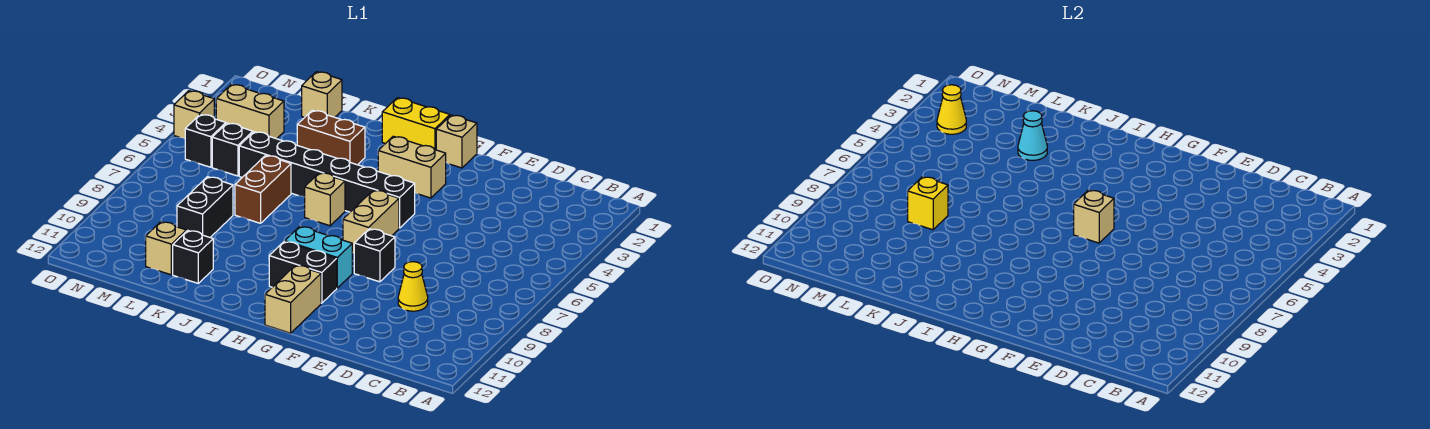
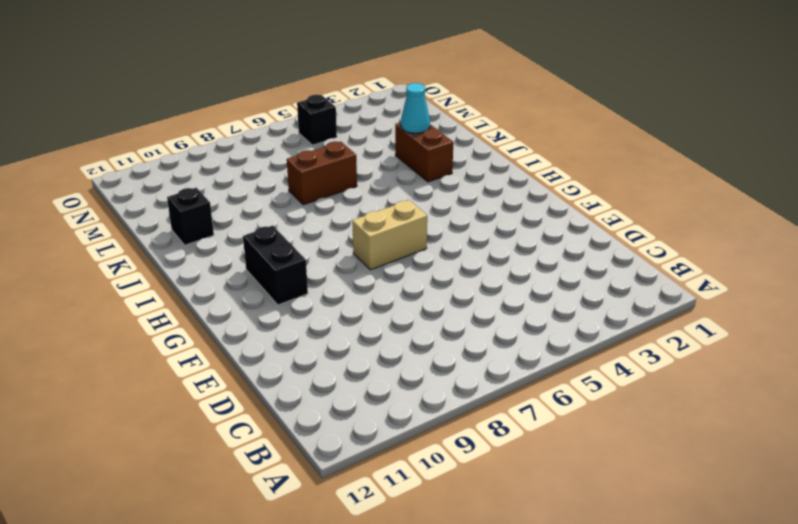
none -> yellow cone D9 level 1
none -> black brick F8 level 1
none -> tan brick G1 level 1

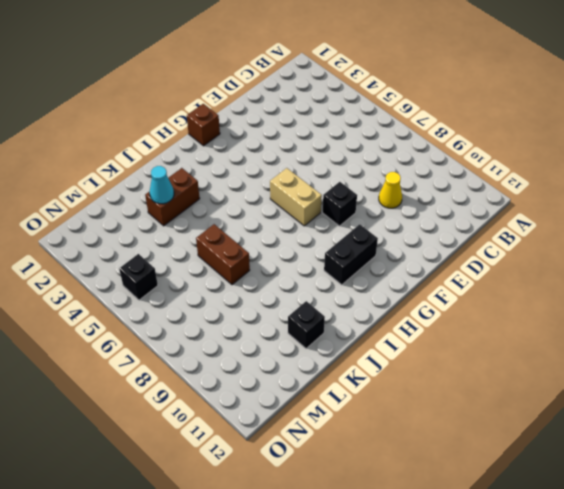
brown brick G1 level 1 -> tan brick G1 level 1
none -> tan brick G3:H3 level 1
none -> black brick G5:L5 level 1
none -> cyan brick G9:H9 level 1

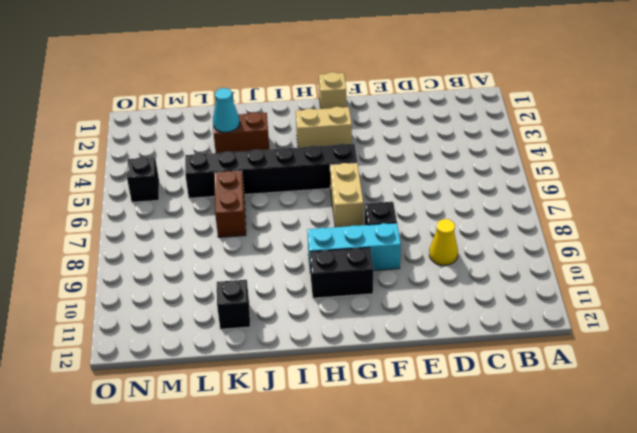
cyan brick F9:H9 level 1 -> cyan brick G9:H9 level 1
none -> tan brick G11:G12 level 1
none -> yellow brick H1:I1 level 1
none -> tan brick I6 level 1

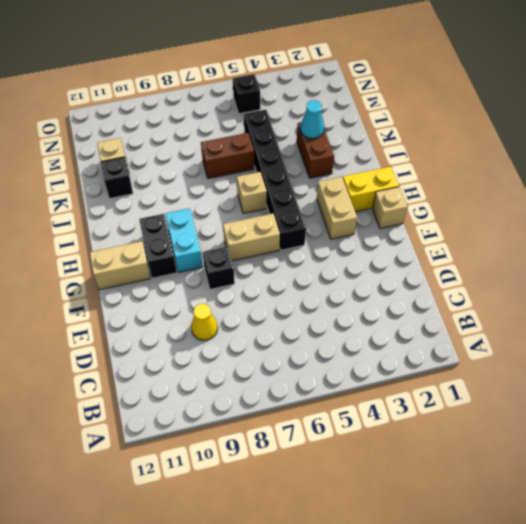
yellow brick H1:H2 level 1 -> yellow brick H1:I1 level 1
none -> tan brick L1 level 1
none -> black brick L8:L9 level 1
none -> tan brick M3:N3 level 1

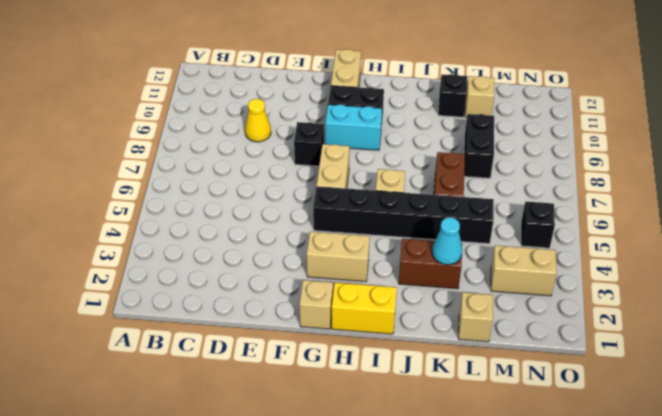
none -> black brick M5 level 1
none -> tan brick O4 level 1
none -> tan brick G6 level 2

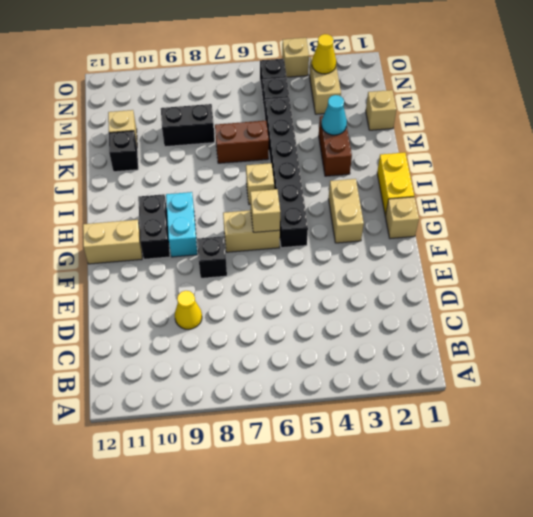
none -> yellow brick L8 level 2

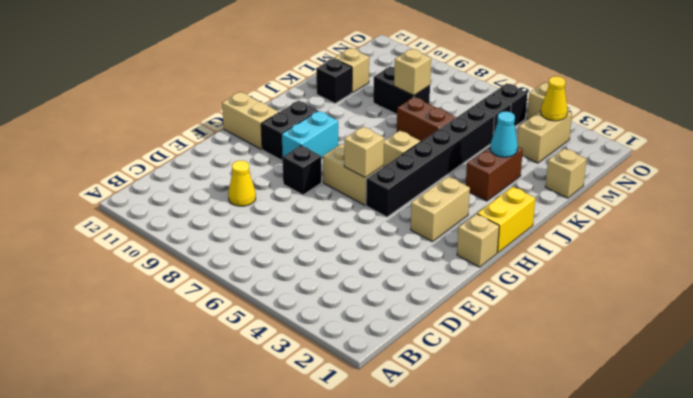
tan brick L8 level 2 -> yellow brick L8 level 2

